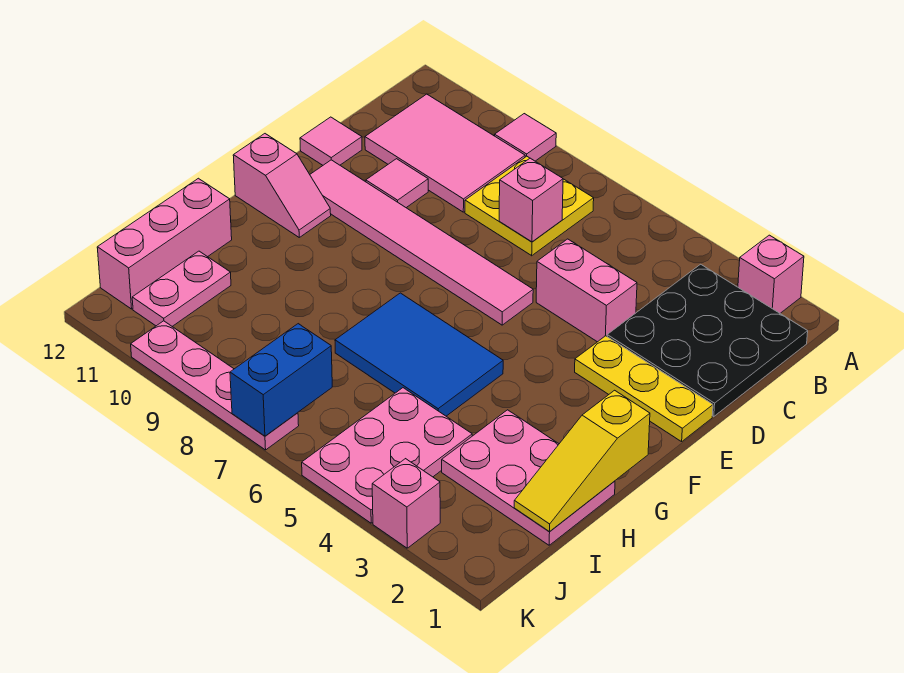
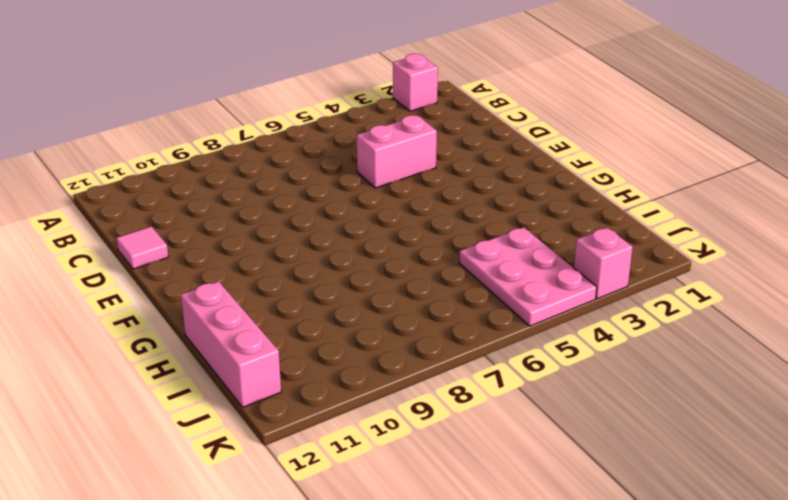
none -> pink tile A9 level 1
none -> black plate B1:D3 level 1
none -> yellow plate B7:C8 level 1

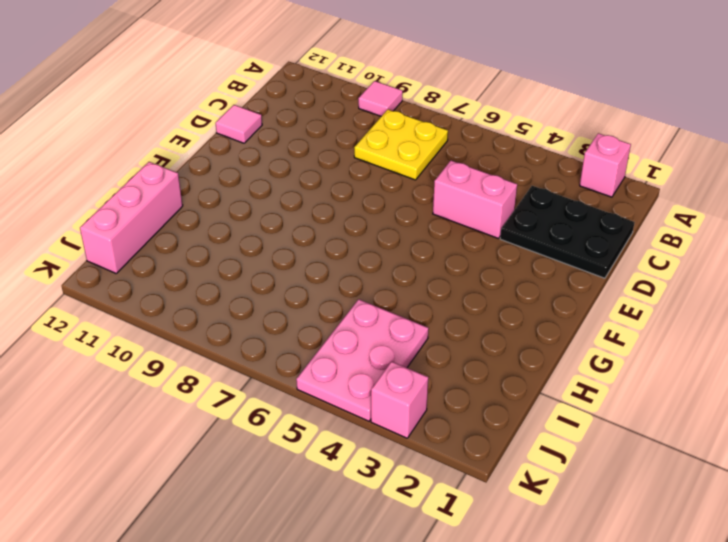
black plate C1:D3 level 1 -> black plate B1:D3 level 1
none -> pink tile B9:C11 level 1
none -> pink tile D10 level 1
none -> yellow plate E1:E3 level 1

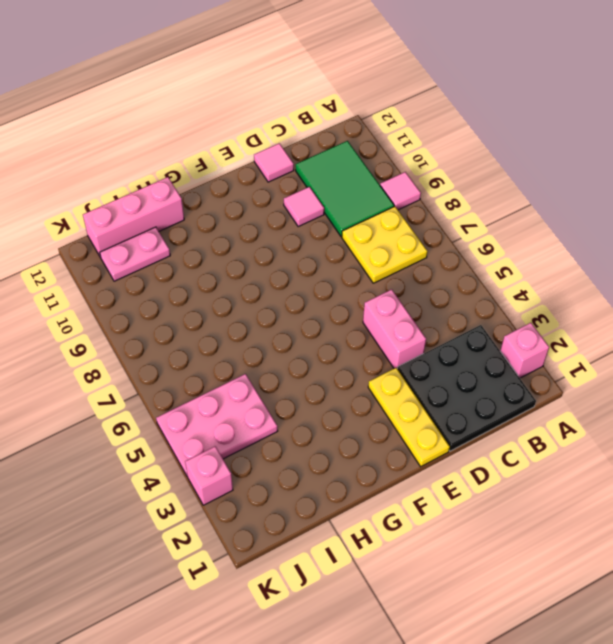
green tile B9:C11 level 1 -> pink tile B9:C11 level 1
none -> pink tile E6:E11 level 1
none -> pink slope F11:F12 level 1 top 12
none -> blue tile G5:H7 level 1

